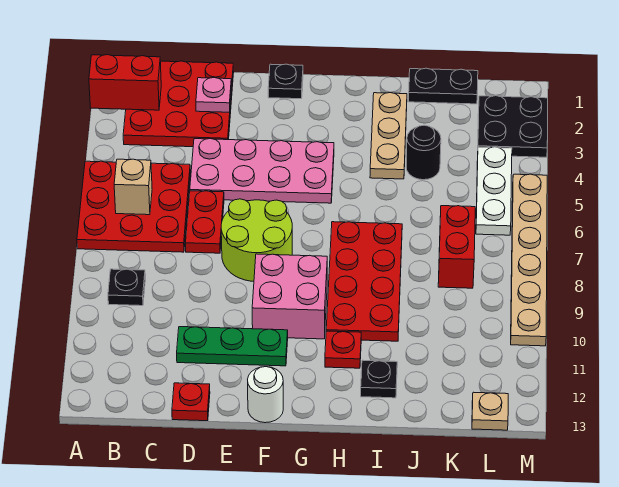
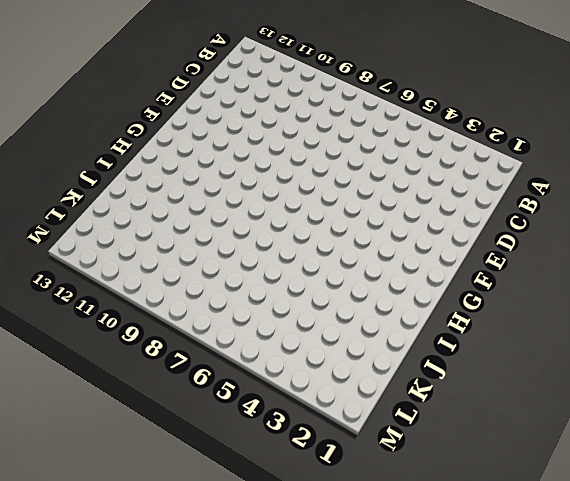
none -> red plate A5:C7 level 1
none -> red plate B1:D3 level 1
none -> black plate B9 level 1

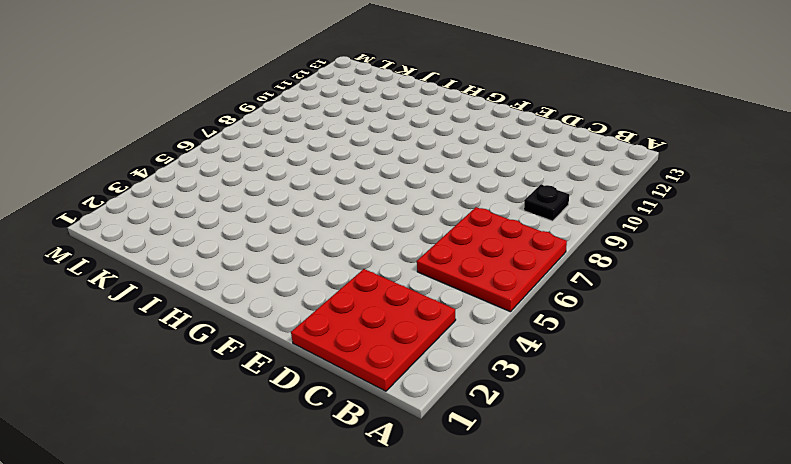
none -> pink plate D4:G5 level 1
none -> red plate D6:D7 level 1
none -> green plate D11:F11 level 1

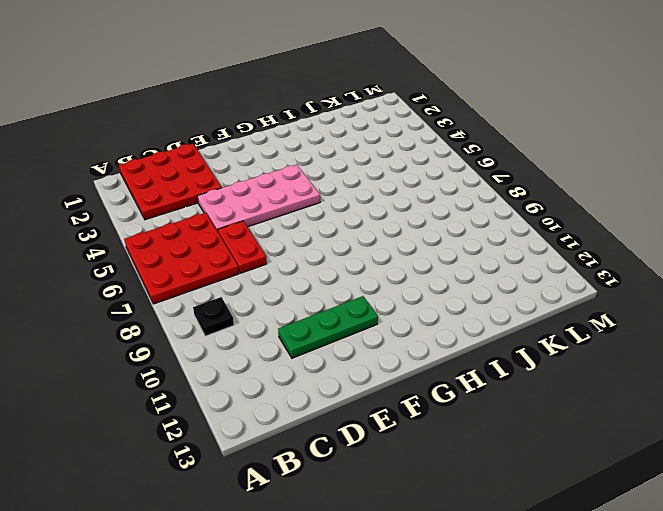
none -> red plate D13 level 1
none -> lime round brick E7:F8 level 1
none -> black plate F1 level 1

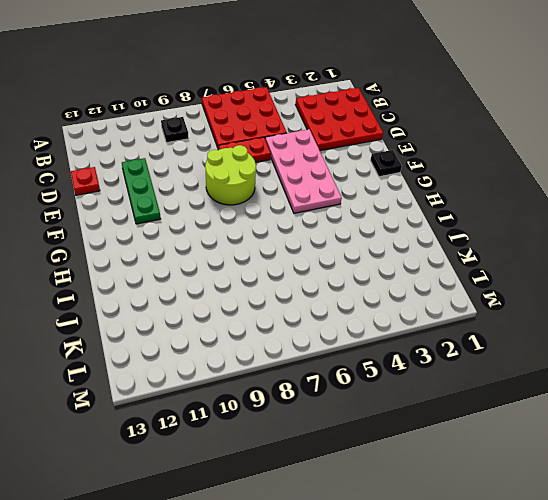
none -> pink brick F9:G10 level 1
none -> white round brick F13 level 1
none -> red plate H7:I10 level 1

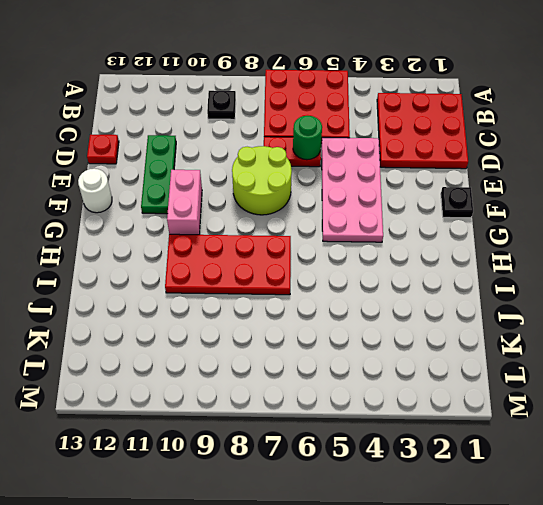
green round brick D6 level 2 -> none
pink brick F10:G10 level 1 -> pink brick F9:G10 level 1
none -> red plate H11 level 1
none -> tan plate I2:I4 level 1
none -> black plate I12 level 1

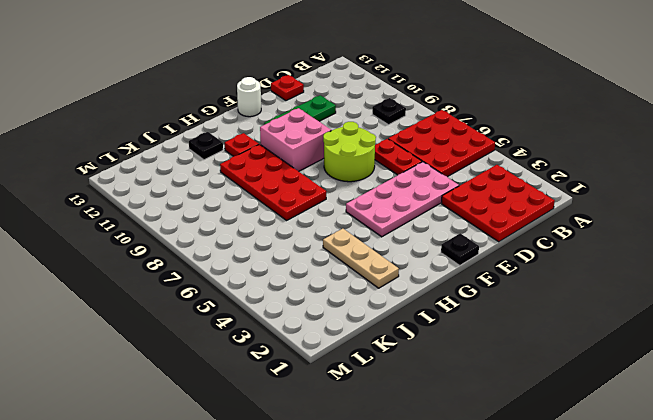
none -> black plate J1:K1 level 1
none -> black round brick J4 level 1
none -> red brick K7:K8 level 1

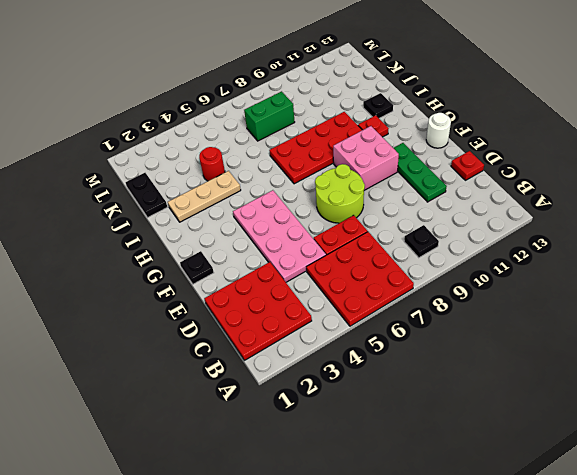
red round brick J4 level 1 -> black round brick J4 level 1
green brick K7:K8 level 1 -> red brick K7:K8 level 1
none -> black plate L2:M3 level 1
none -> white plate L4:L6 level 1
none -> tan plate L13 level 1

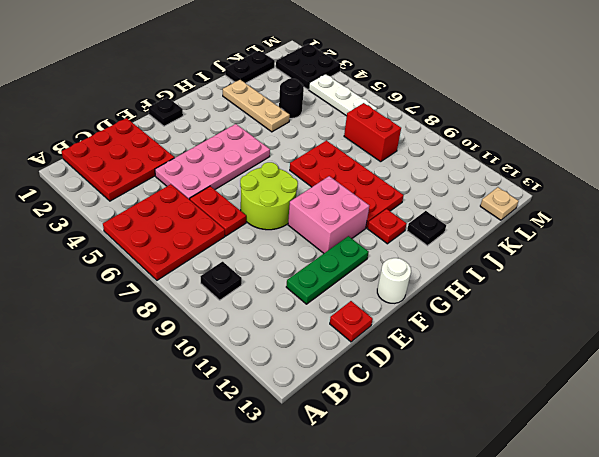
none -> tan plate M5:M10 level 1
none -> red brick A2:B2 level 2
none -> tan brick B6 level 2

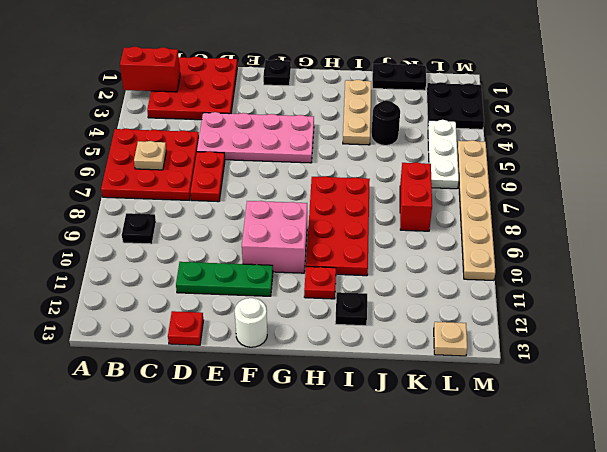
tan plate B6 level 2 -> tan brick B6 level 2
none -> lime round brick E7:F8 level 1
none -> pink plate D2 level 2

